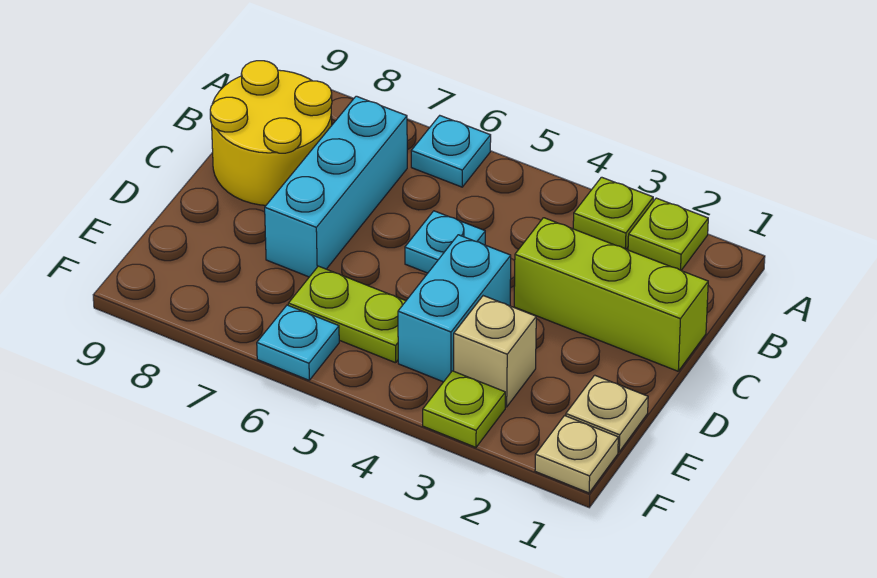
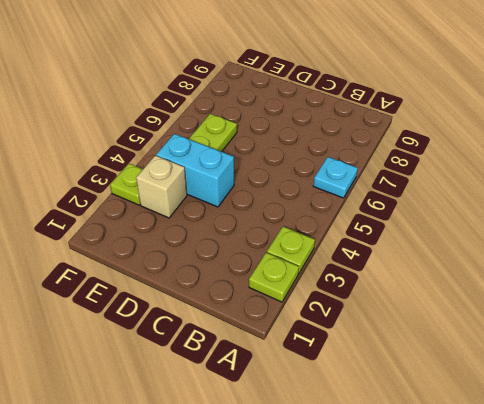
none -> cyan brick B7:D7 level 1
none -> yellow round brick B8:C9 level 1
none -> lime brick C1:C3 level 1

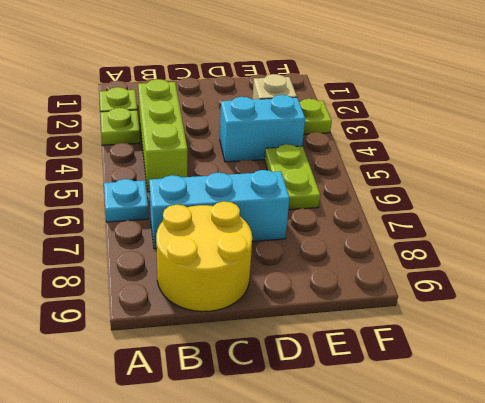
lime brick B3:B5 level 1 -> lime brick C1:C3 level 1
none -> cyan plate C5 level 1
none -> tan plate E1 level 1
none -> tan plate F1 level 1

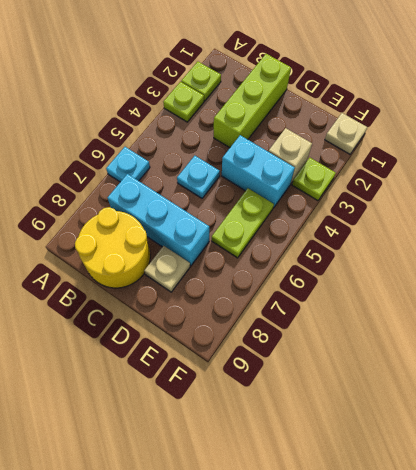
tan plate D8 level 1 -> tan plate E1 level 1
none -> cyan plate F6 level 1

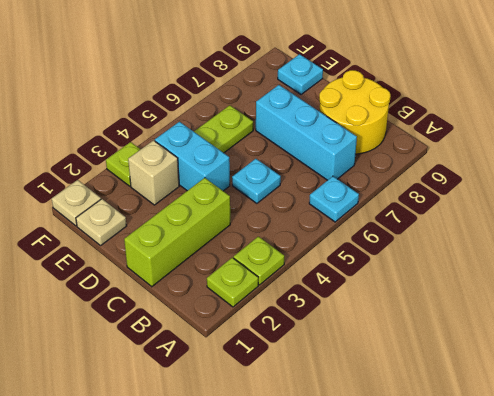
cyan plate E9 level 1 -> cyan plate F6 level 1

